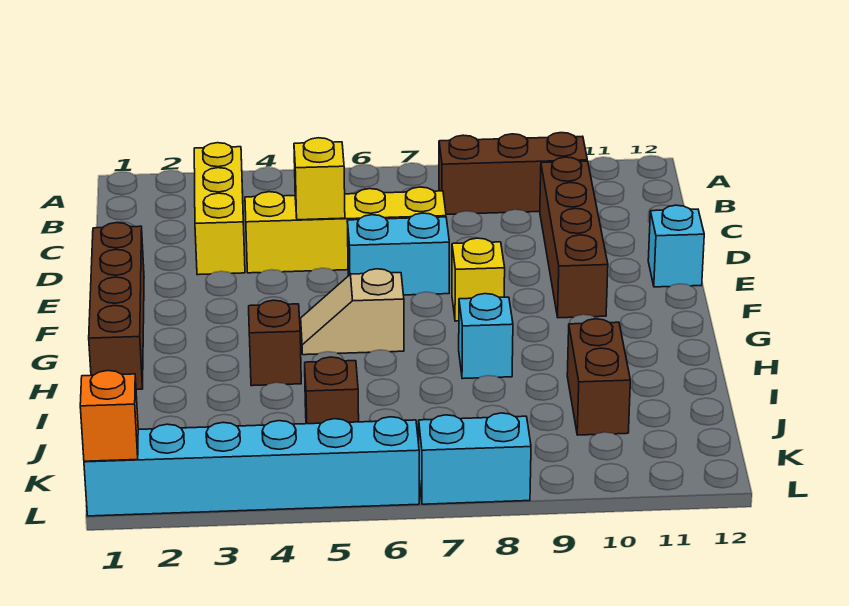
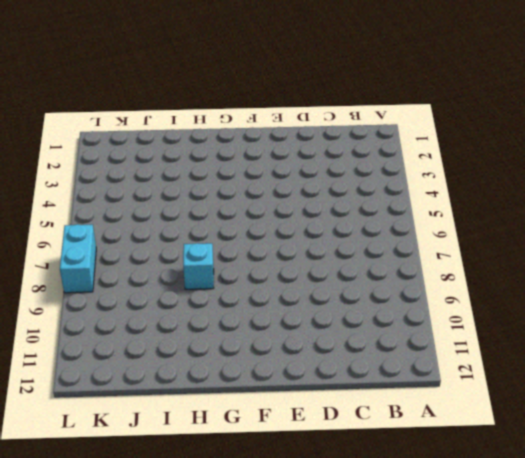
none -> yellow brick B3:D3 level 1
none -> brown brick B8:B10 level 1
none -> brown brick C10:F10 level 1

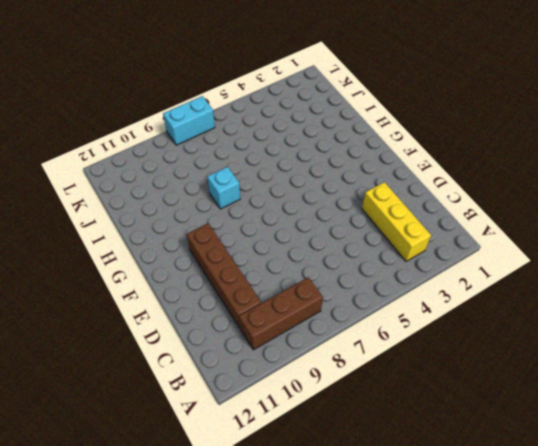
none -> yellow brick D4:D7 level 1
none -> brown brick E1:H1 level 1
none -> cyan brick E6:E7 level 1

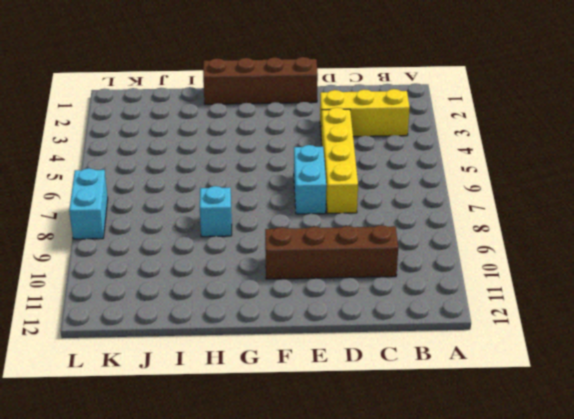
none -> brown brick B8:B10 level 1
none -> cyan brick E12 level 1
none -> yellow brick F8 level 1

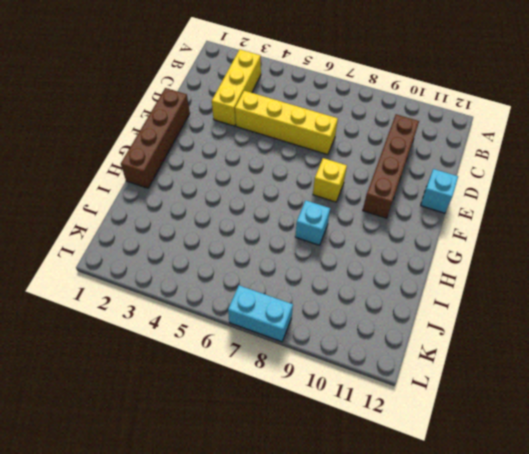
none -> brown brick B8:B10 level 1
none -> cyan brick E6:E7 level 1
none -> tan slope G5:G6 level 1 top 6

